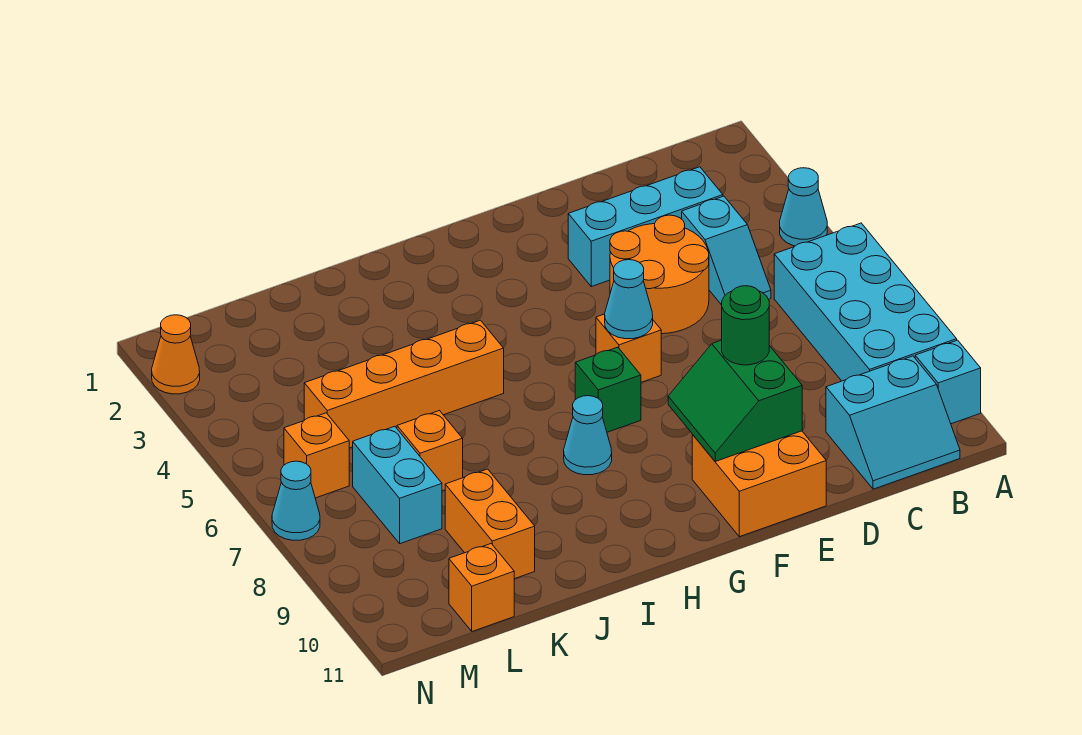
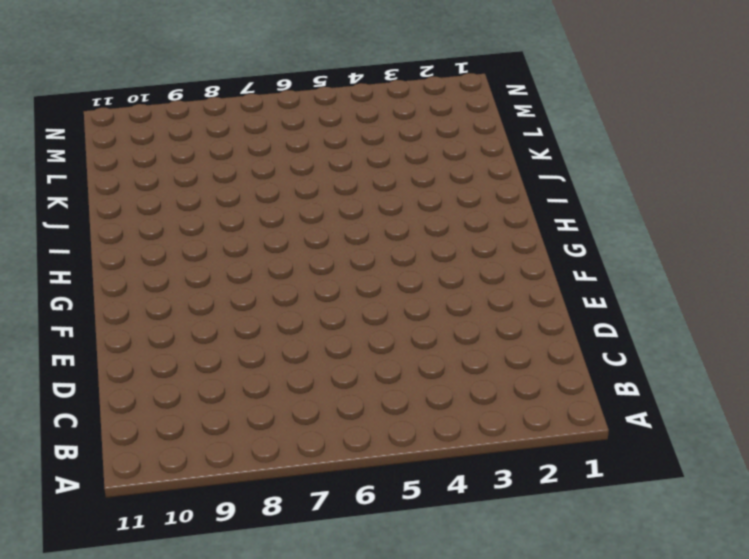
none -> cyan cone A4 level 1
none -> cyan brick A6:B9 level 1
none -> cyan brick A10 level 1

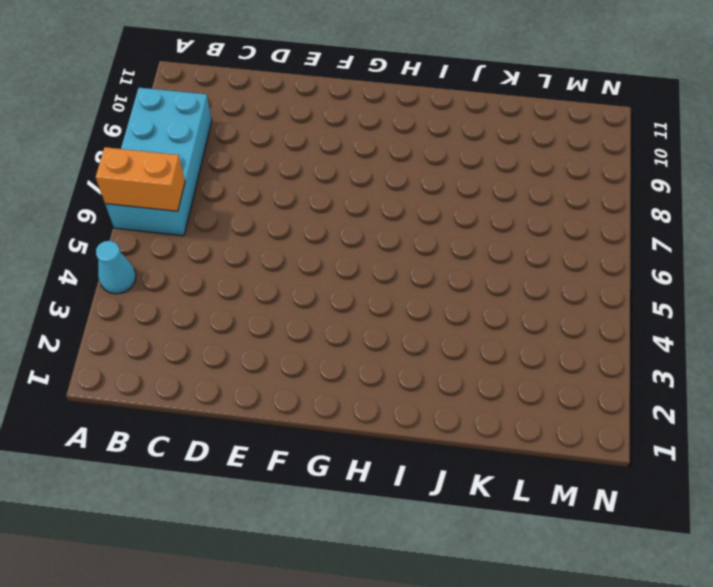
orange brick A6:B6 level 2 -> orange brick K9:K10 level 1
none -> cyan brick A10 level 1
none -> cyan slope B10:C11 level 1 top 10
none -> cyan brick C3:E3 level 1

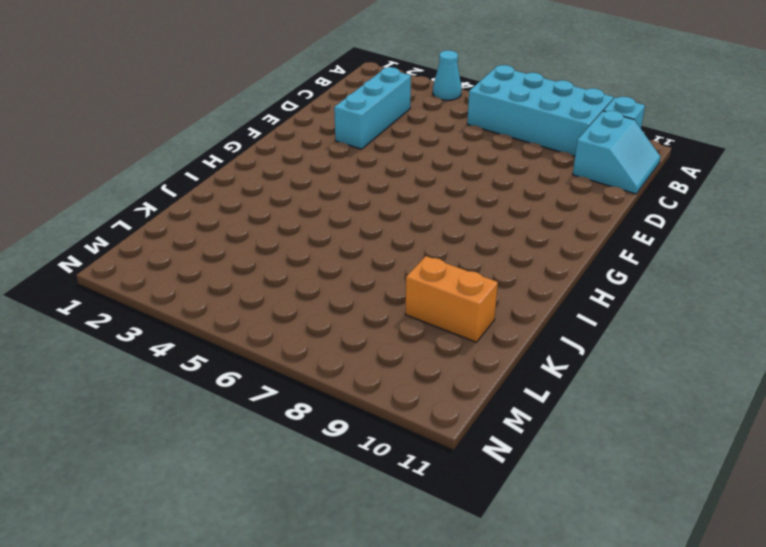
none -> cyan slope C4:C5 level 1 top 4
none -> orange round brick D4:E5 level 1
none -> orange brick E10:F11 level 1

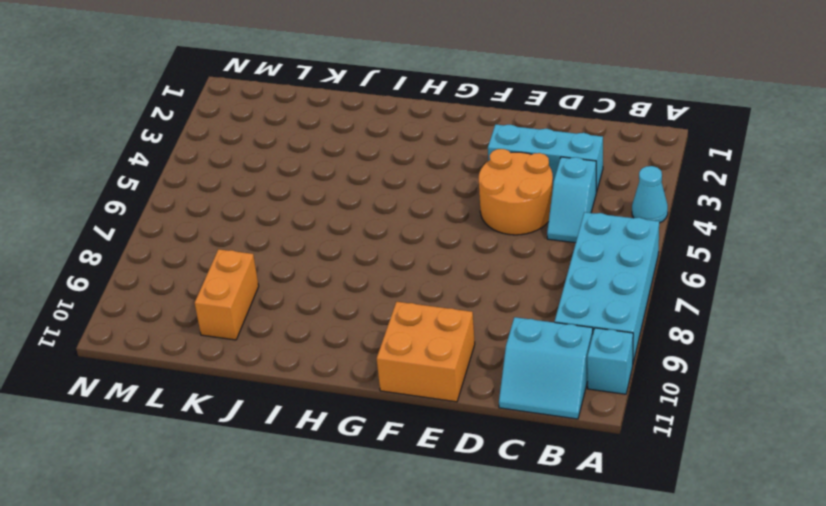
none -> orange brick F6 level 1
none -> green brick G7 level 1
none -> cyan cone H8 level 1

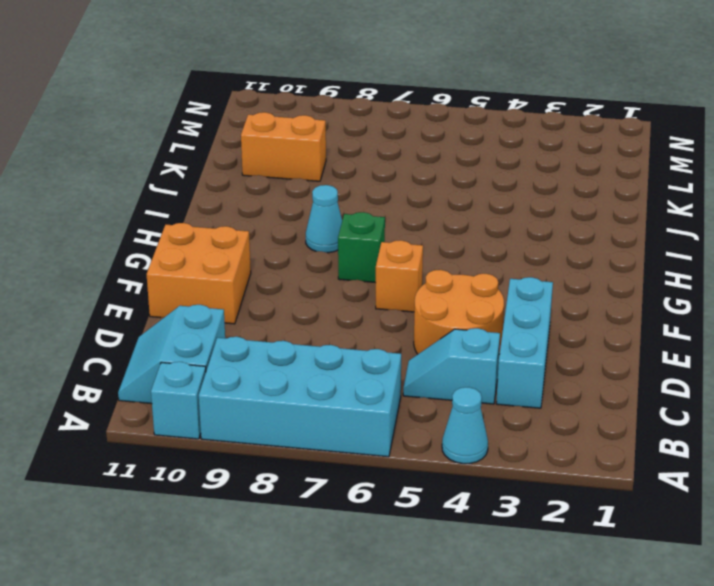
none -> orange brick I5:L5 level 1
none -> orange brick K7 level 1
none -> cyan brick L7:L8 level 1

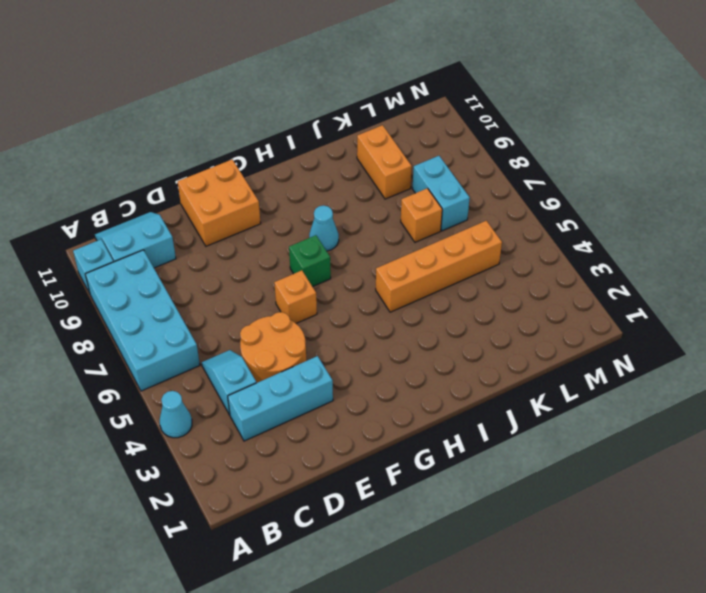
none -> orange brick L11 level 1
none -> orange brick M6 level 1
none -> orange cone N2 level 1

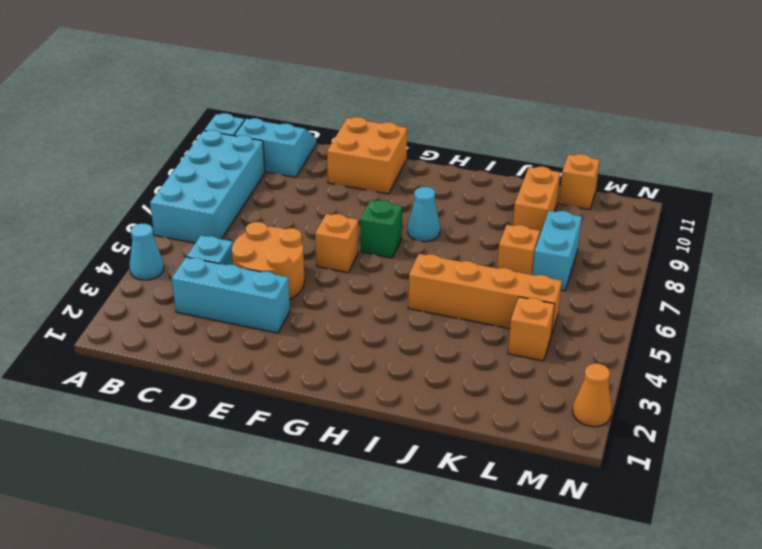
orange brick L4 level 1 -> orange brick M6 level 1
none -> cyan cone N7 level 1
none -> green slope E9:F10 level 2 top E
none -> cyan cone F6 level 2

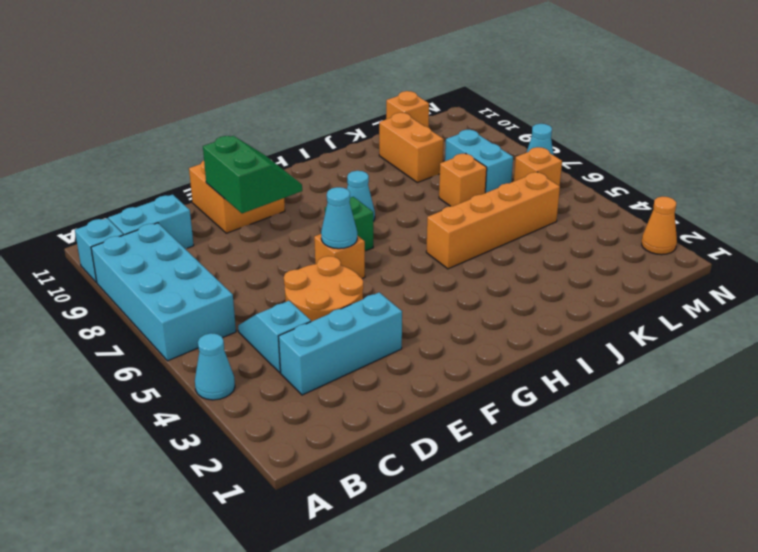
none -> green round brick E9 level 3

